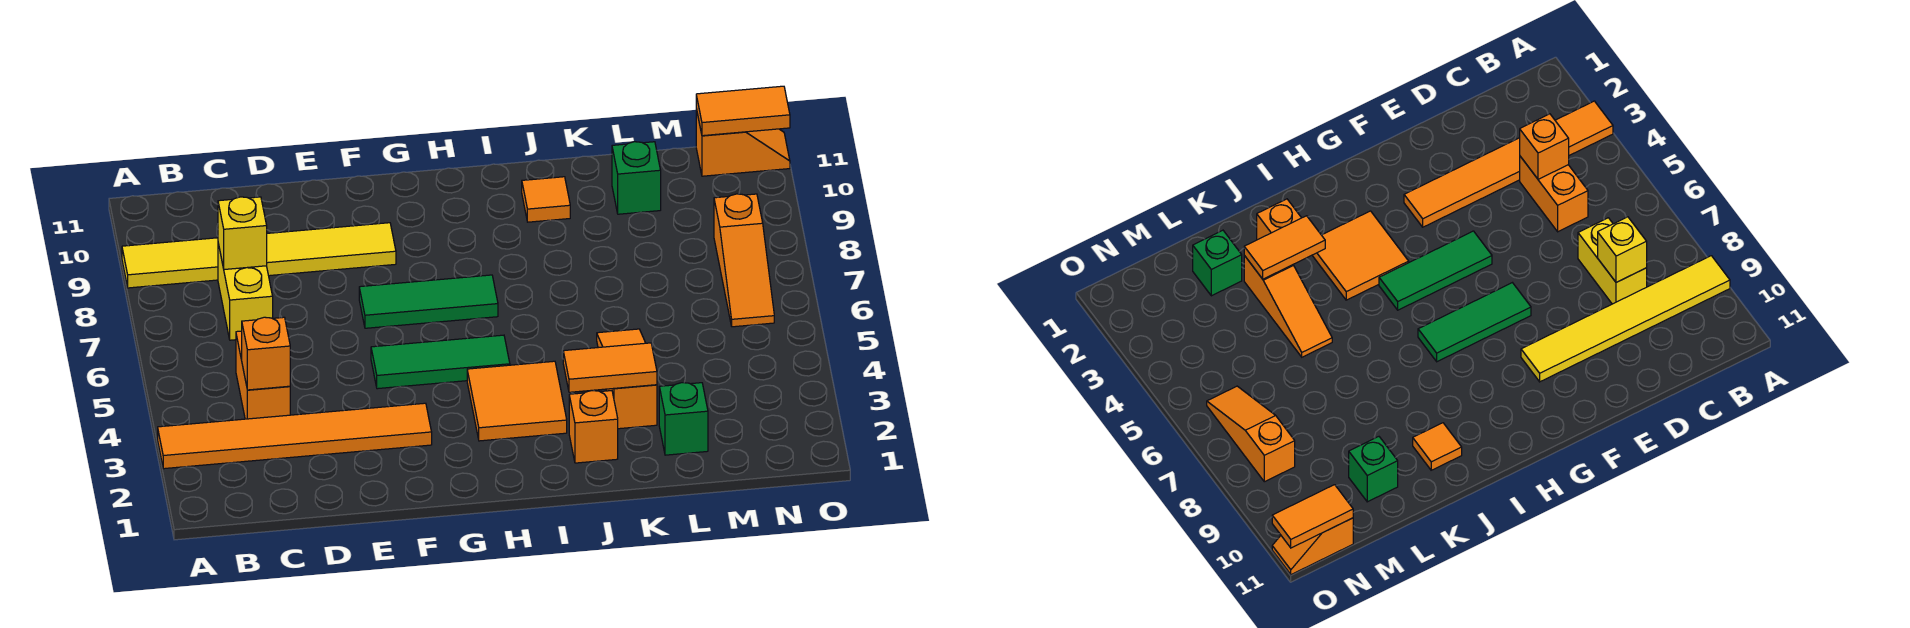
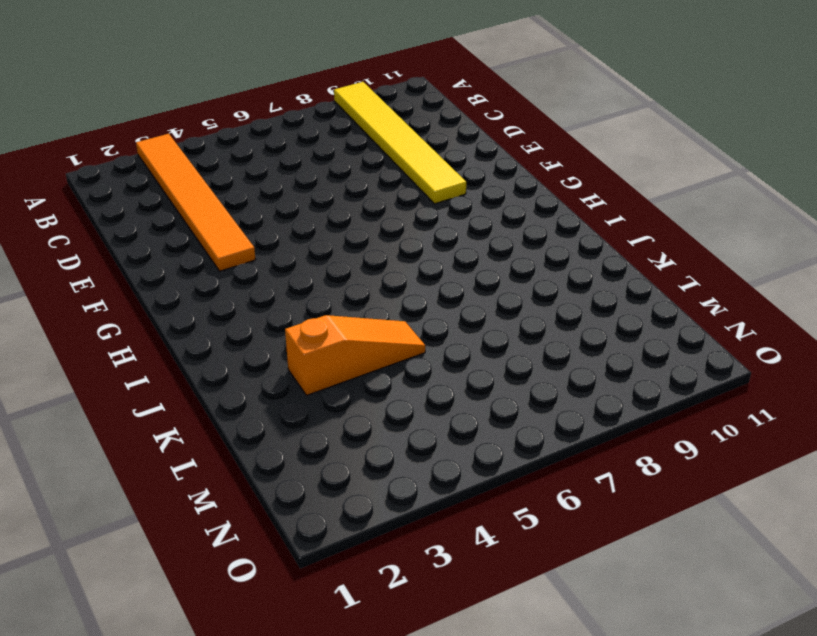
none -> orange brick C4:C5 level 1
none -> yellow brick C7:C8 level 1
none -> green tile F5:H5 level 1

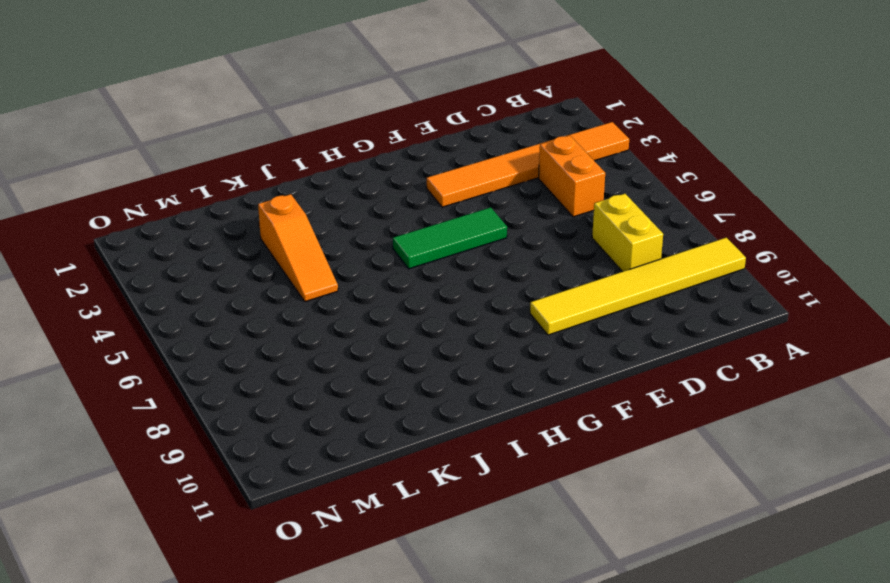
none -> green tile F7:H7 level 1
none -> orange tile H3:I4 level 1
none -> orange brick J2 level 1

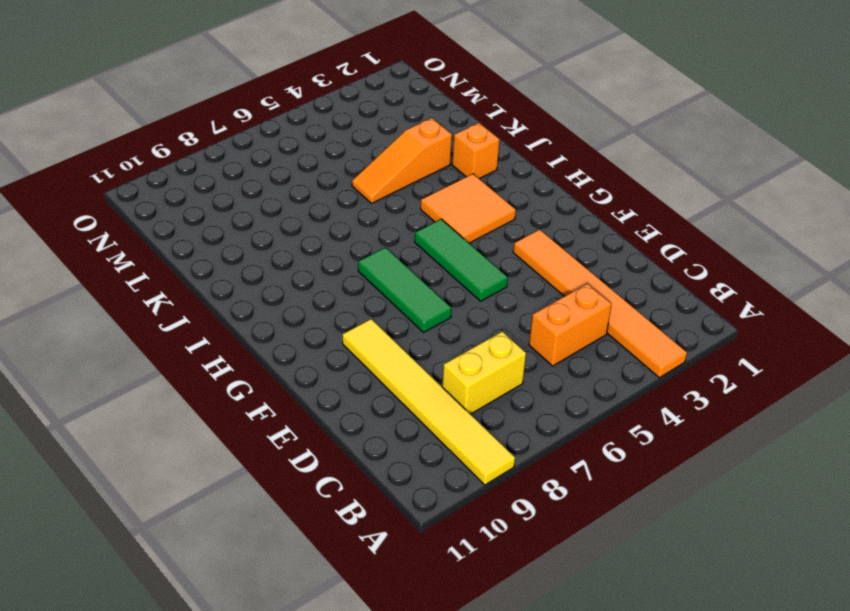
none -> orange tile J10 level 1
none -> green brick L2 level 1
none -> green brick L10 level 1

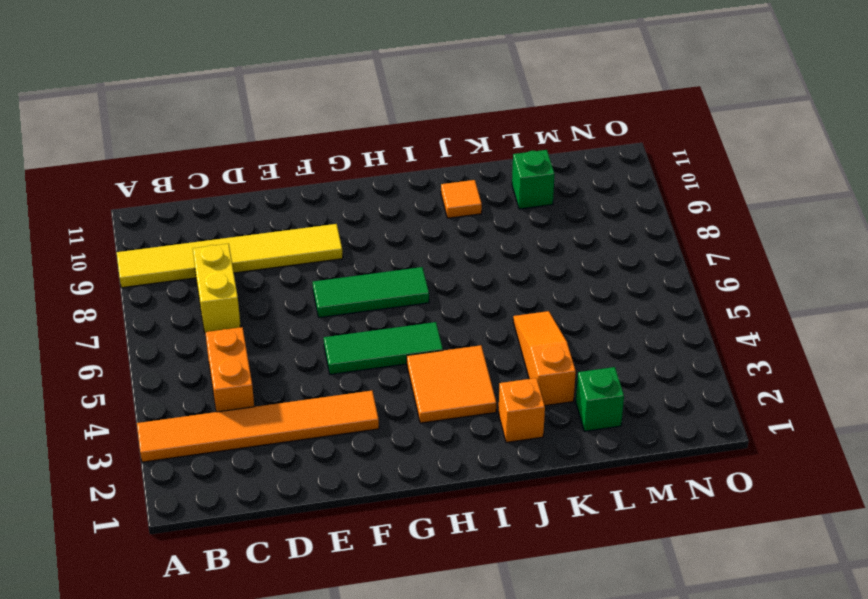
none -> orange slope N6:N8 level 1 top 8
none -> orange slope N11:O11 level 1 top N
none -> orange brick C4 level 2

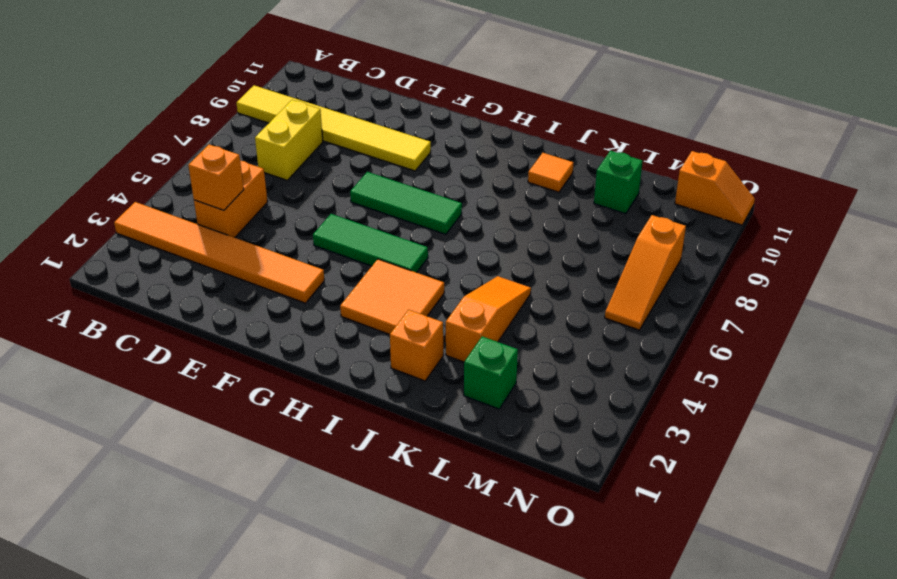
none -> yellow brick C8 level 2
none -> orange tile J3:K3 level 2
none -> orange tile N11:O11 level 2

